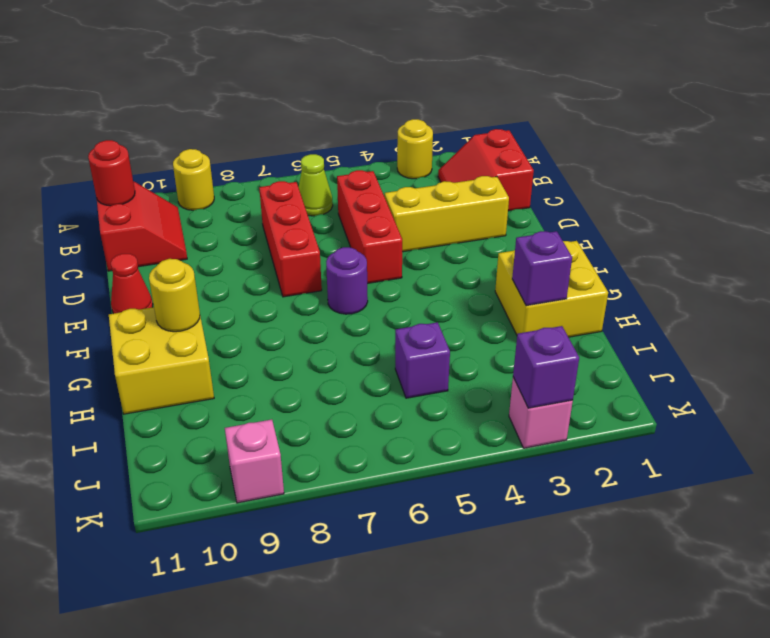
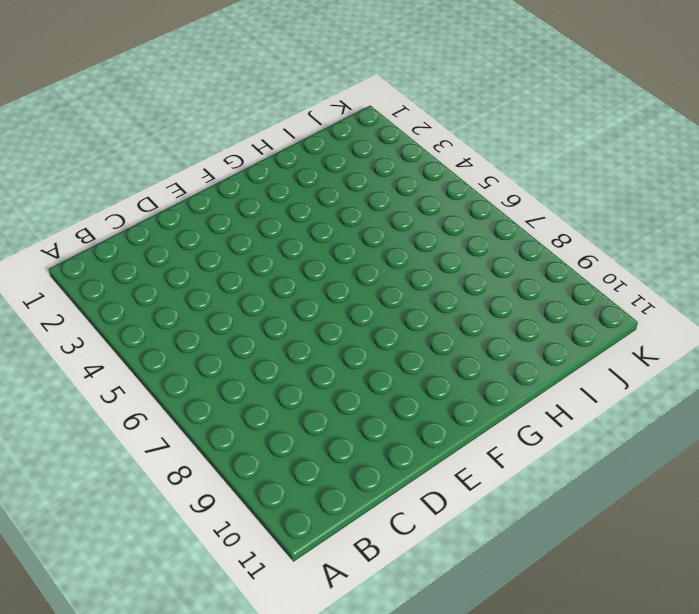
none -> yellow round brick A3 level 1
none -> yellow round brick A9 level 1
none -> red slope B1:C2 level 1 top 1

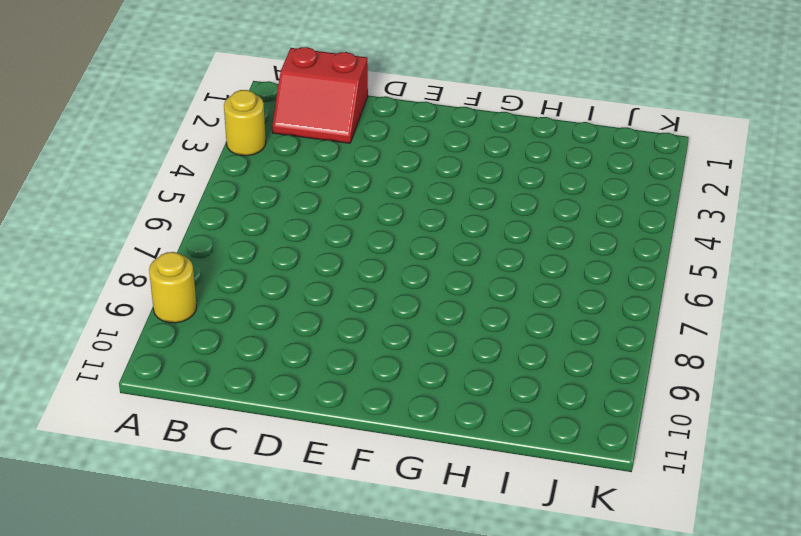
none -> lime cone B6 level 1
none -> red slope B10:C11 level 1 top 11
none -> red brick C5:E5 level 1

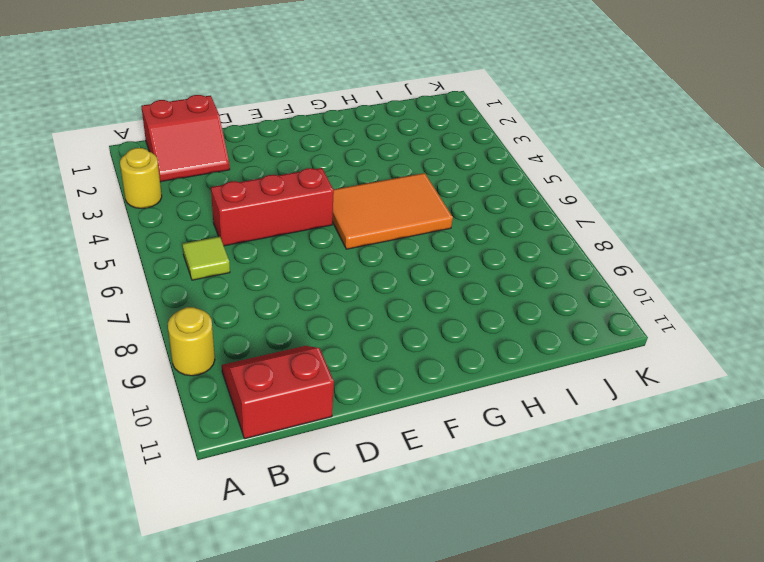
lime tile B6 level 1 -> lime cone B6 level 1
orange tile F5:H6 level 1 -> purple round brick F6 level 1
none -> red brick C7:E7 level 1
none -> yellow brick D2:D4 level 1
none -> red cone E11 level 1

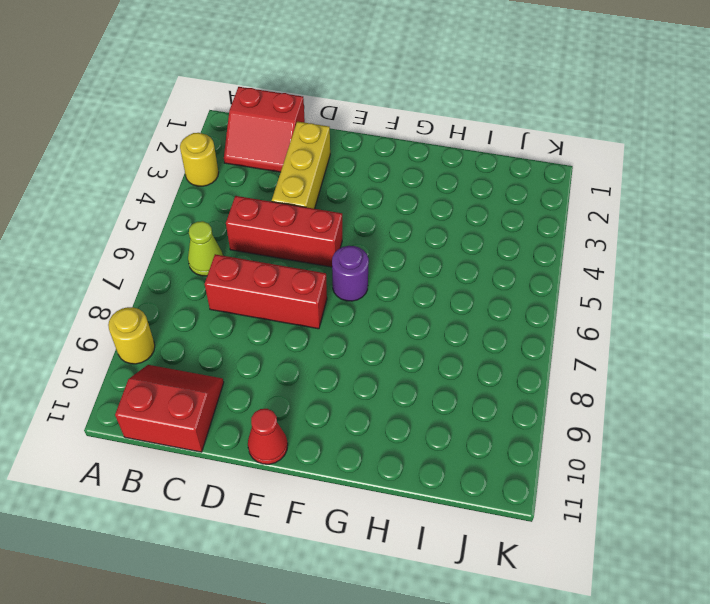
none -> yellow brick G1:H2 level 1
none -> yellow brick G10:H11 level 1
none -> purple brick I5 level 1

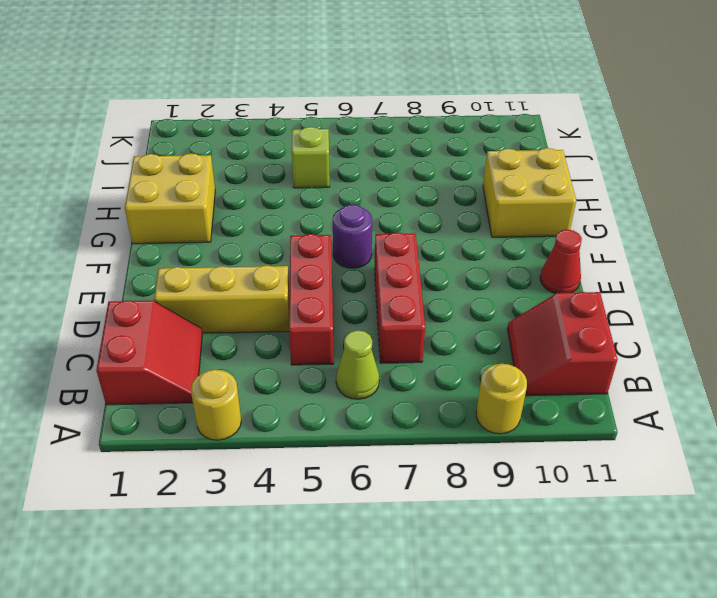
lime brick I5 level 1 -> purple brick I5 level 1
none -> pink brick K3 level 1
none -> pink brick K9 level 1
none -> red round brick B11 level 2

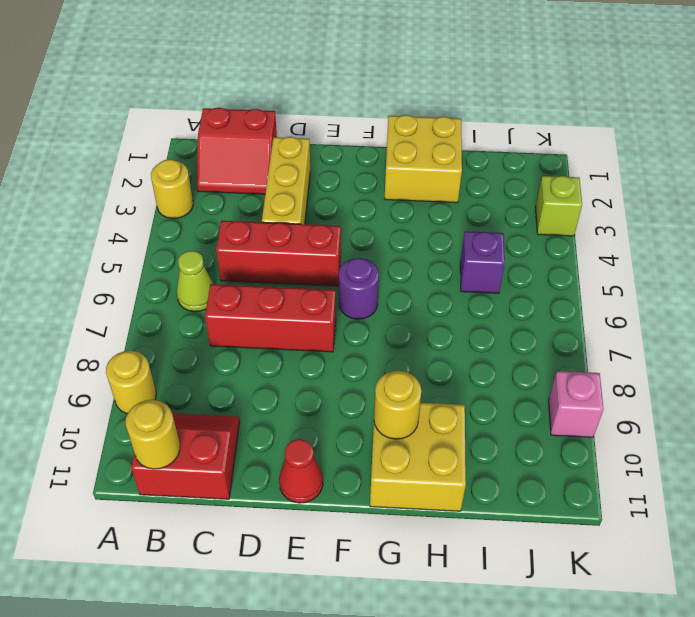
yellow round brick B11 level 2 -> red round brick B11 level 2
lime brick K3 level 1 -> pink brick K3 level 1
none -> purple brick H2 level 2
none -> purple brick K3 level 2

